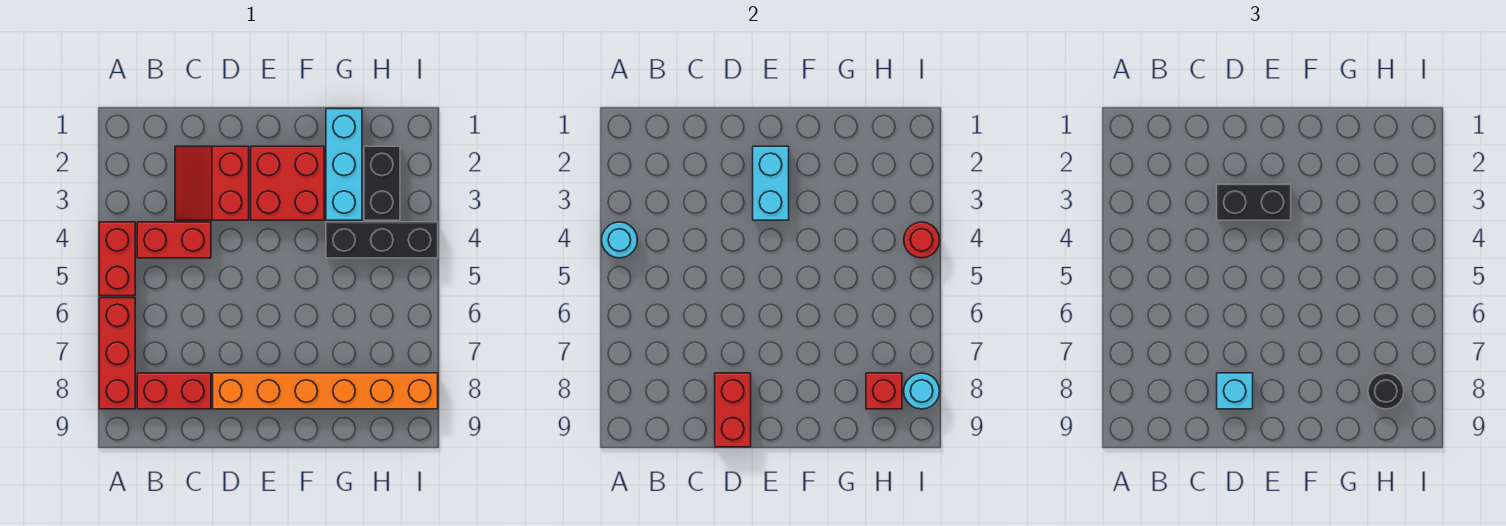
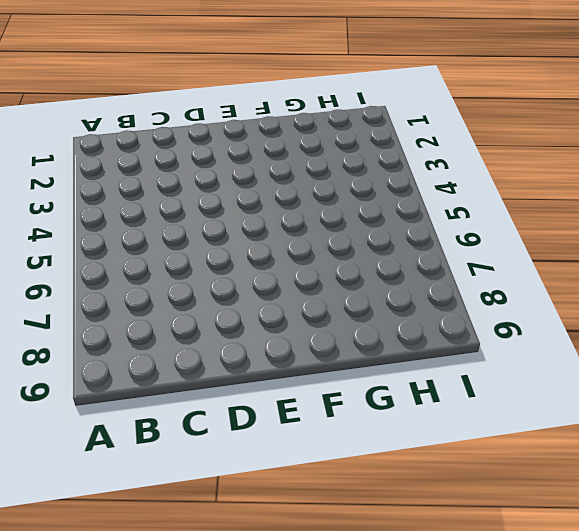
none -> red brick A4:A5 level 1
none -> red brick A6:A8 level 1
none -> red brick B4:C4 level 1

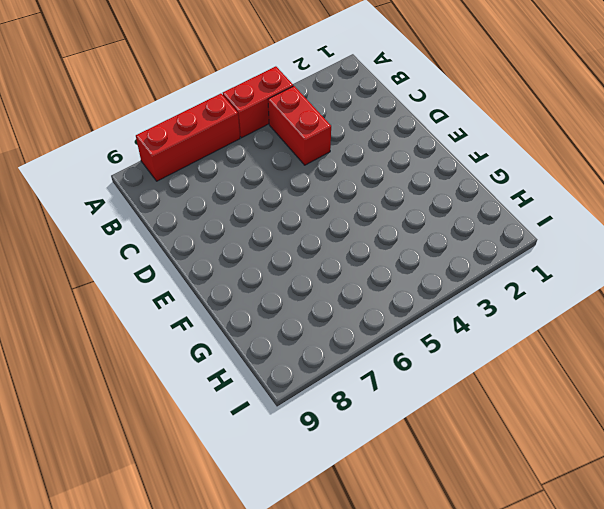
none -> red brick B8:C8 level 1
none -> red slope C2:D3 level 1 top D
none -> orange brick D8:I8 level 1

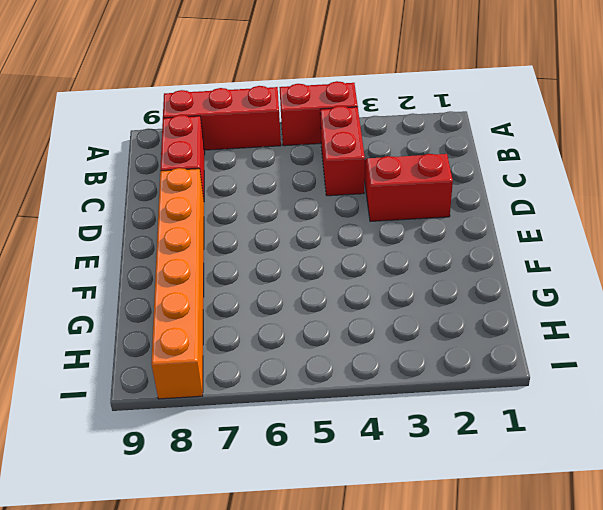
none -> red brick E2:F3 level 1
none -> cyan brick G1:G3 level 1
none -> black brick G4:I4 level 1

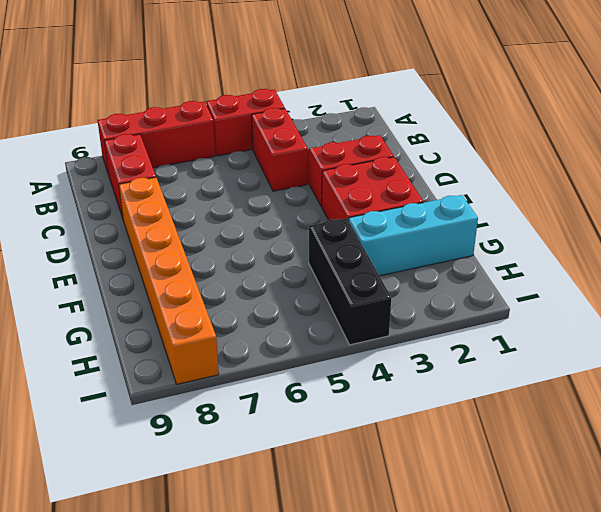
none -> black brick H2:H3 level 1
none -> cyan round brick A4 level 2
none -> red brick D8:D9 level 2

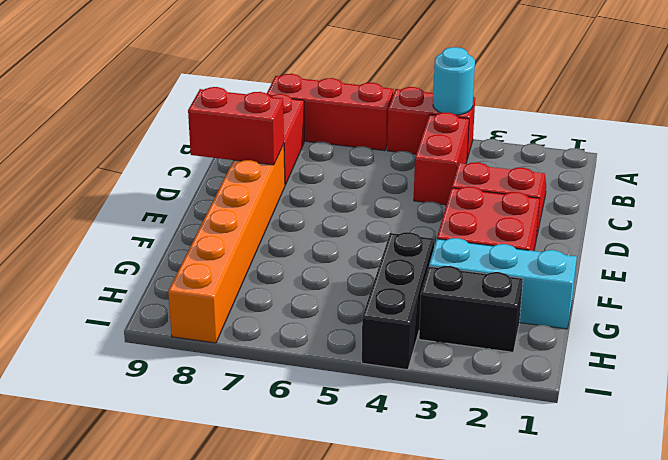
none -> cyan brick E2:E3 level 2
none -> red brick H8 level 2
none -> red round brick I4 level 2

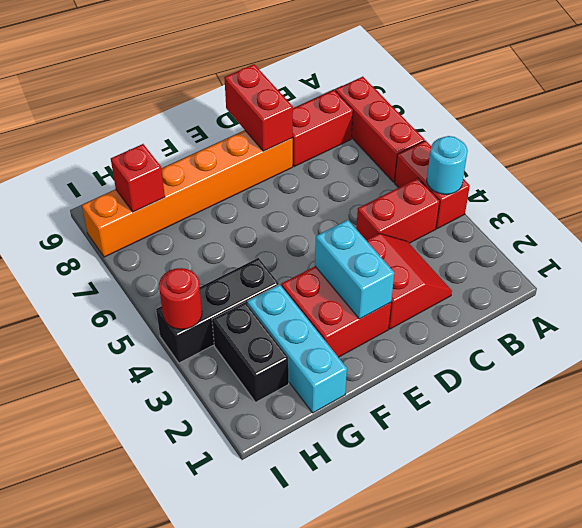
none -> cyan round brick I8 level 2
none -> black brick D3:E3 level 3
none -> cyan brick D8 level 3

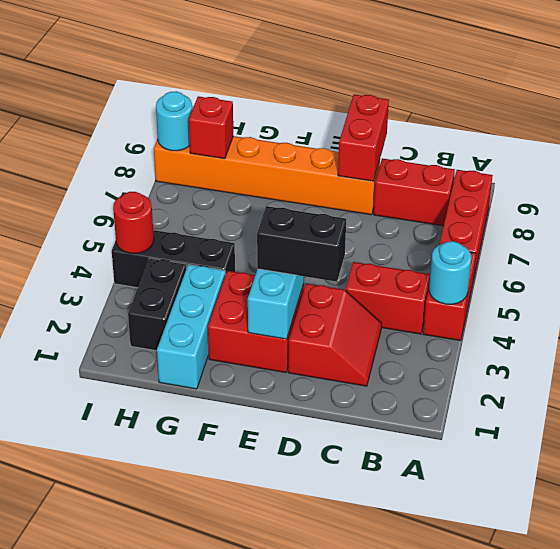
none -> cyan brick D8 level 3
none -> black round brick H8 level 3

